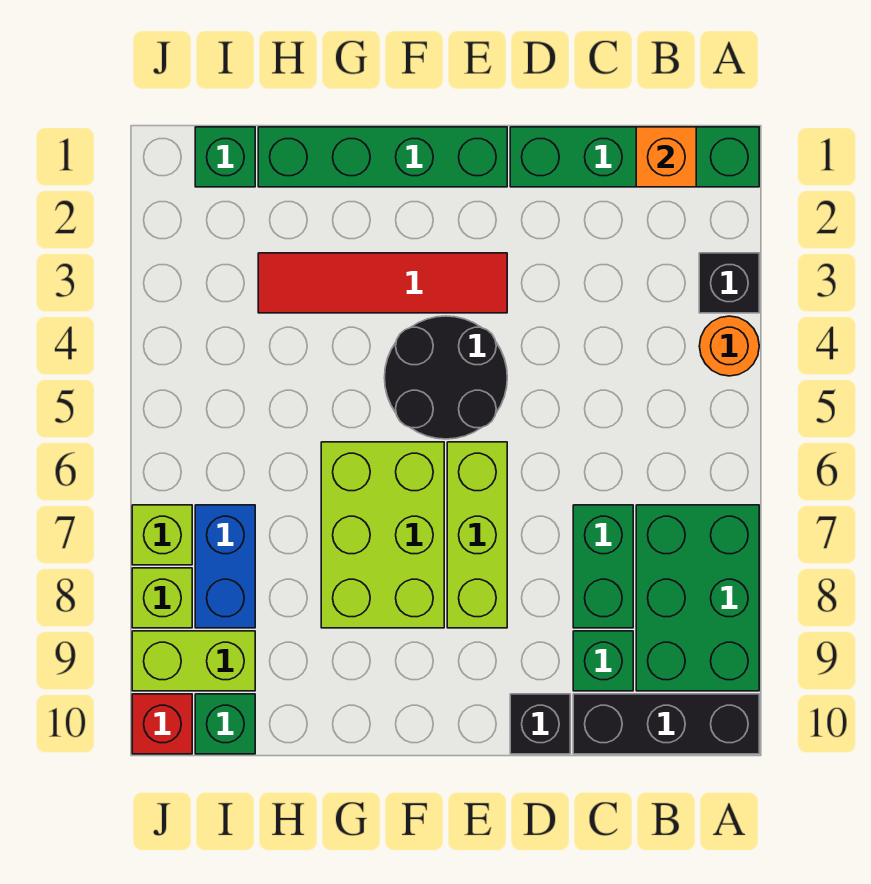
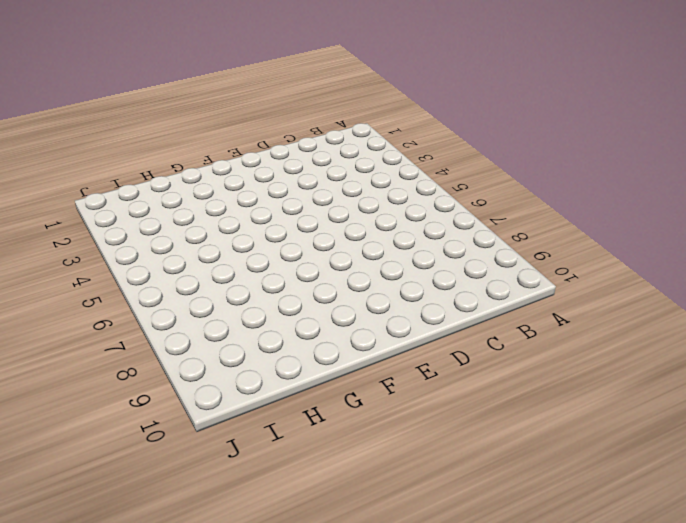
none -> green brick A1:D1 level 1
none -> black brick A3 level 1
none -> orange round brick A4 level 1

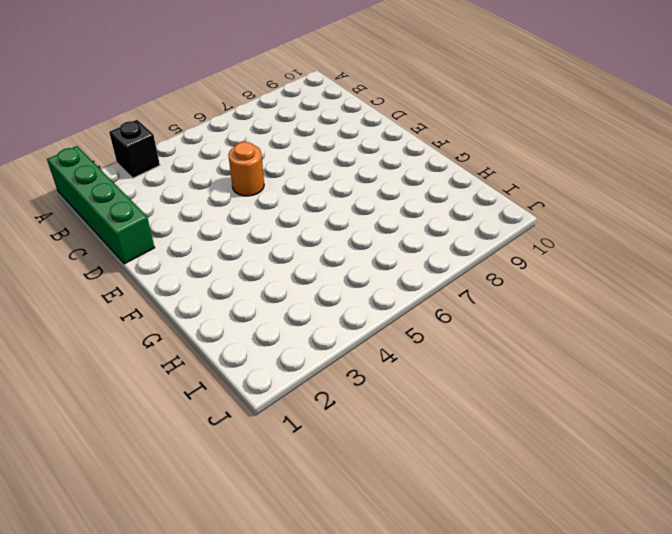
orange round brick D5 level 1 -> orange round brick A4 level 1
none -> green brick A7:B9 level 1
none -> black brick A10:C10 level 1
none -> green brick C7:C8 level 1

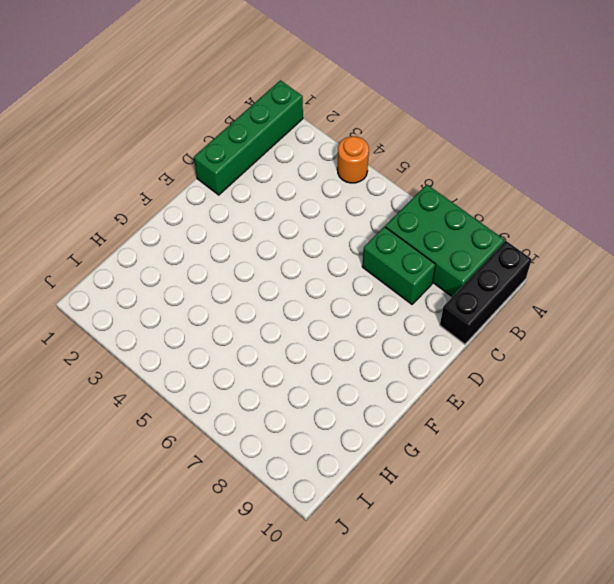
none -> black brick A3 level 1
none -> green brick C9 level 1
none -> black brick D10 level 1

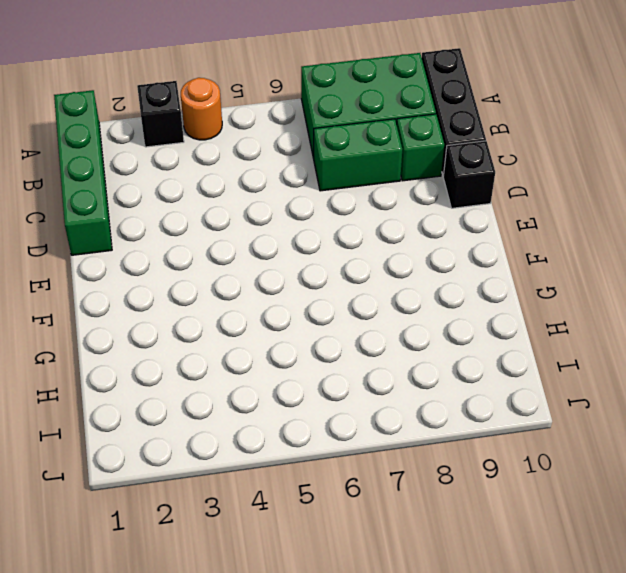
none -> green brick E1:H1 level 1
none -> red tile E3:H3 level 1
none -> black round brick E4:F5 level 1

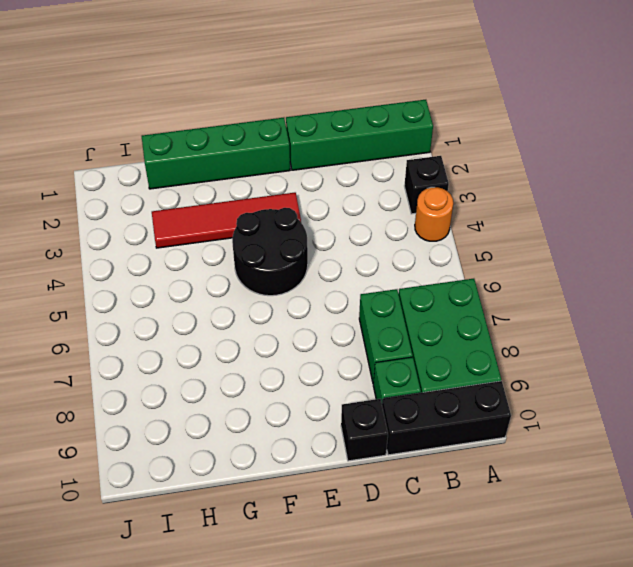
none -> lime brick E6:E8 level 1
none -> lime brick F6:G8 level 1
none -> green brick I1 level 1

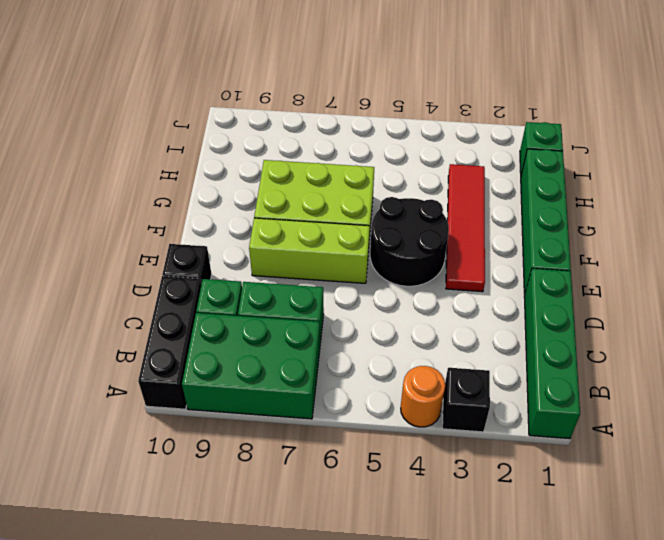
none -> blue brick I7:I8 level 1
none -> lime brick I9:J9 level 1
none -> green brick I10 level 1

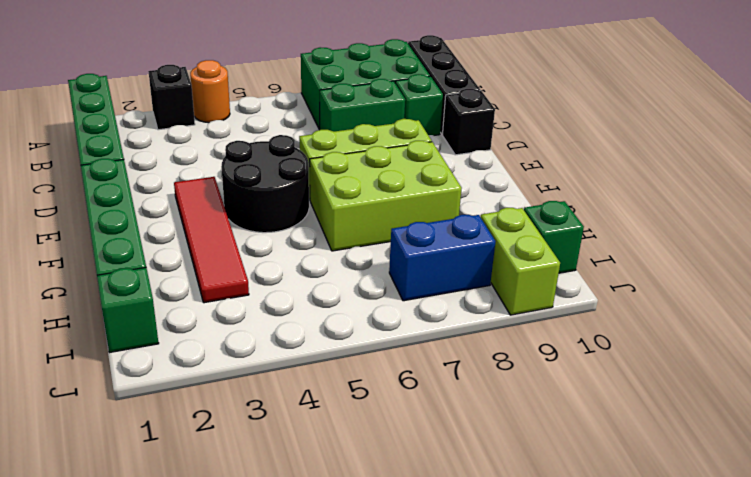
none -> lime brick J7 level 1
none -> lime brick J8 level 1
none -> red brick J10 level 1

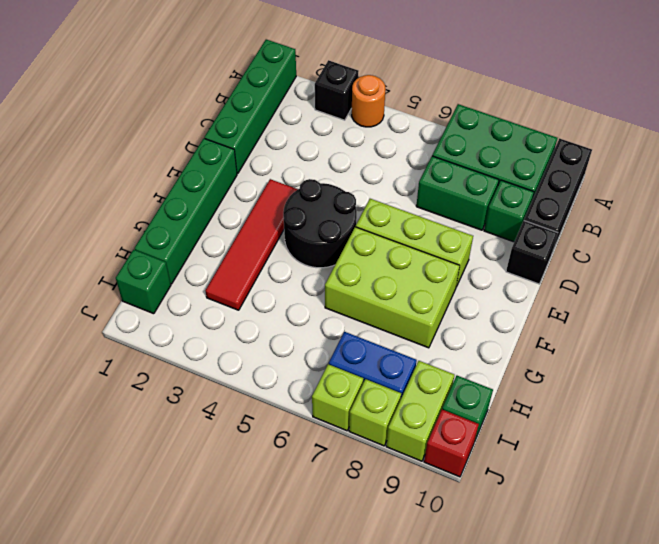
none -> orange brick B1 level 2

